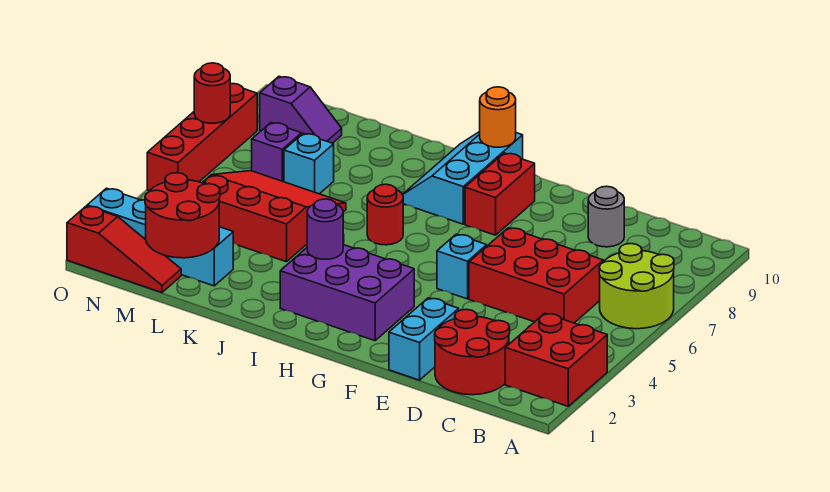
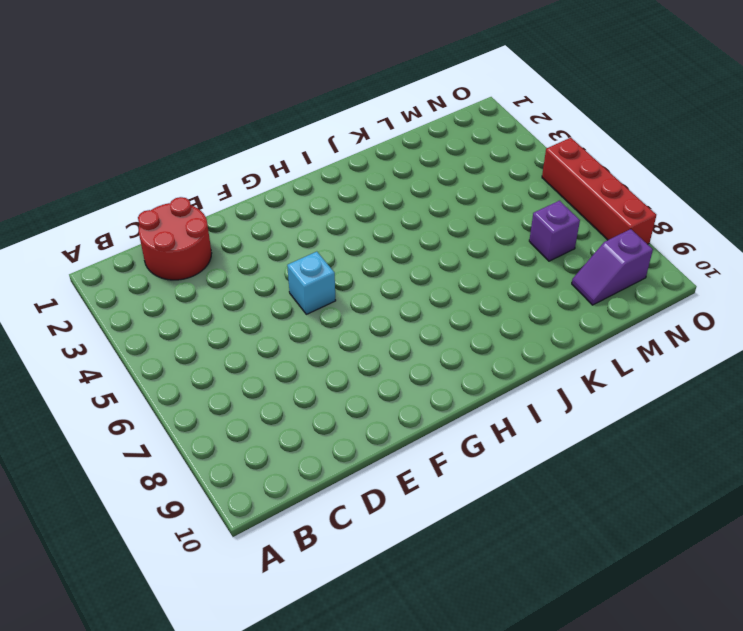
none -> red brick A2:B3 level 1
none -> lime round brick A6:B7 level 1
none -> red brick C5:E6 level 1

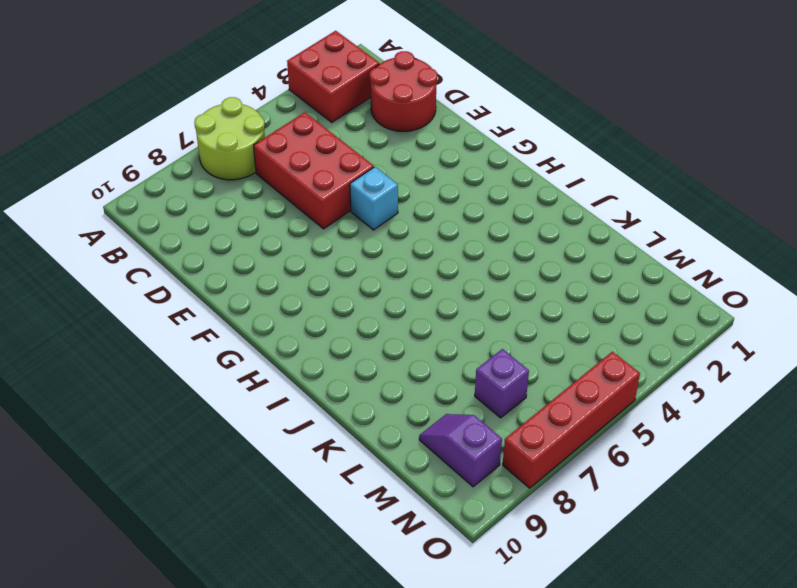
none -> grey round brick D9 level 1
none -> cyan brick E1:E2 level 1
none -> purple brick G2:I3 level 1

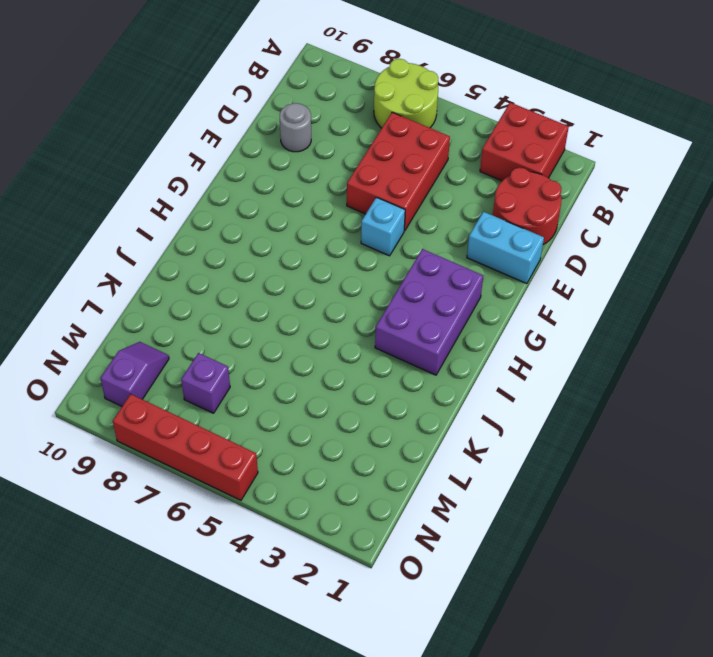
none -> red brick G8:G9 level 1
none -> cyan slope H8:I10 level 1 top H
none -> red round brick I6 level 1

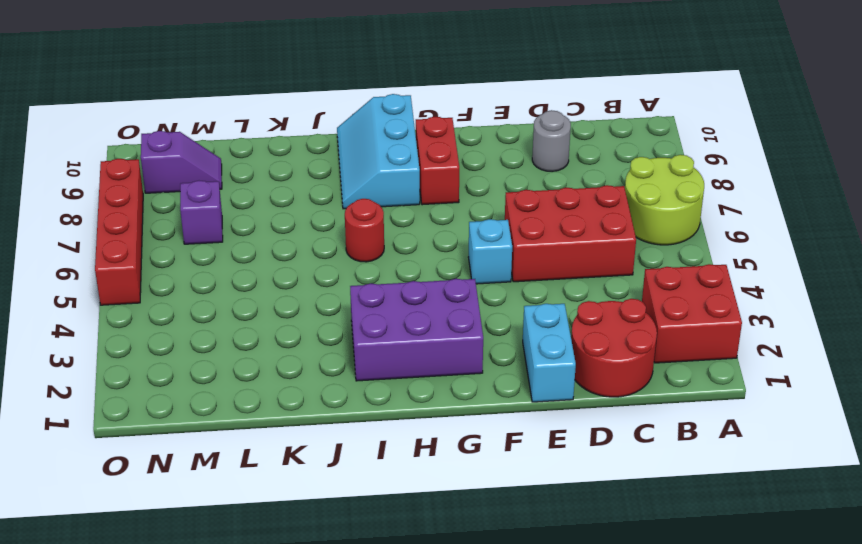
none -> red slope K4:M6 level 1 top 4
none -> cyan brick L2:O2 level 1
none -> cyan brick L7 level 1

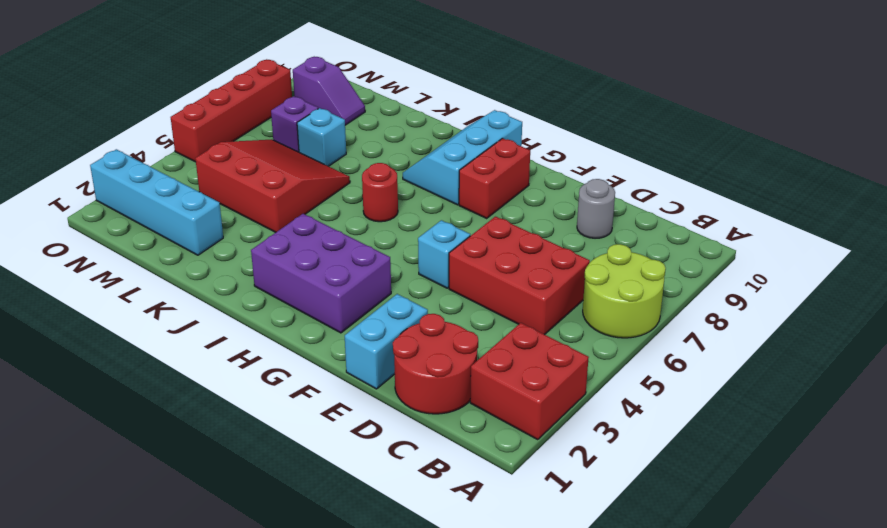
none -> red slope M1:O1 level 1 top O
none -> orange round brick H10 level 2
none -> purple round brick I3 level 2

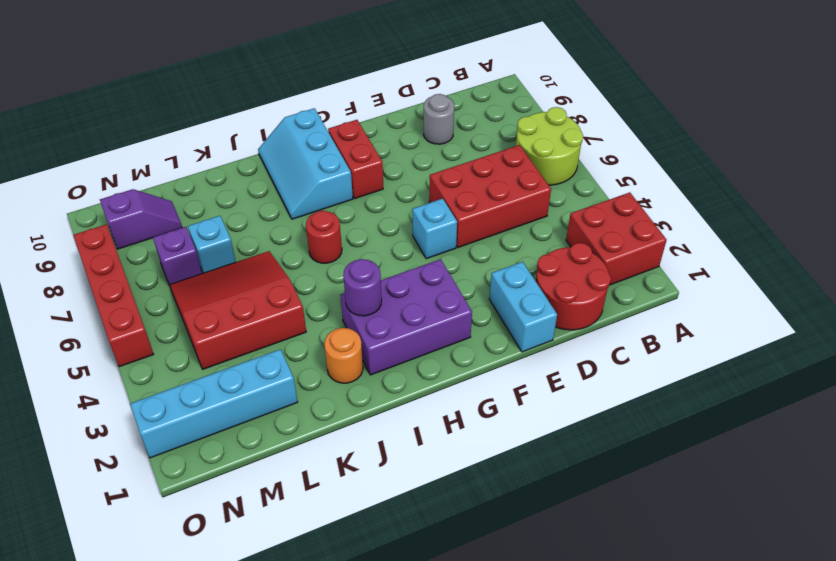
orange round brick J2 level 1 -> orange round brick H10 level 2
none -> red slope M1:O1 level 1 top O
none -> red round brick L1:M2 level 2
none -> red round brick O7 level 2

